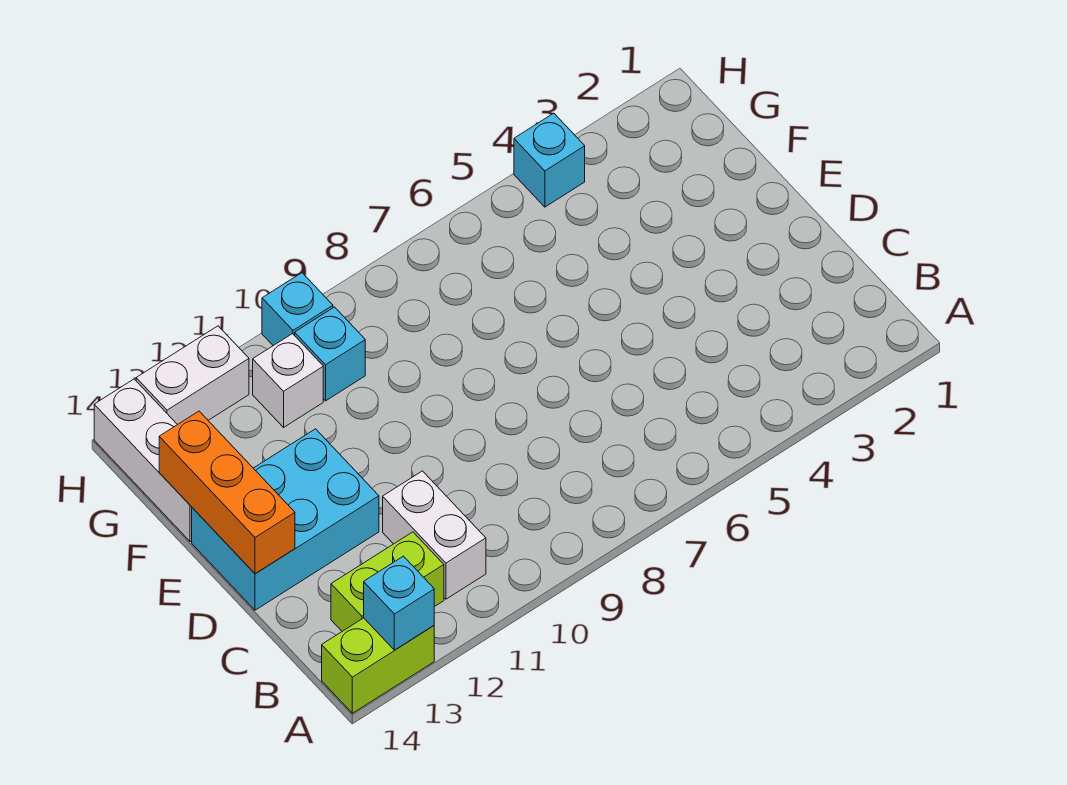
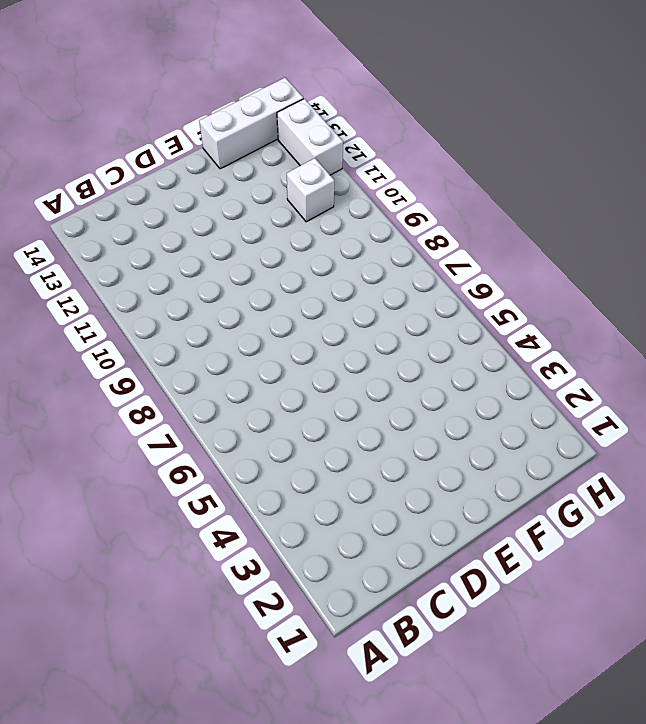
none -> lime brick A13:A14 level 1
none -> white brick B11:C11 level 1
none -> lime brick B12:B13 level 1

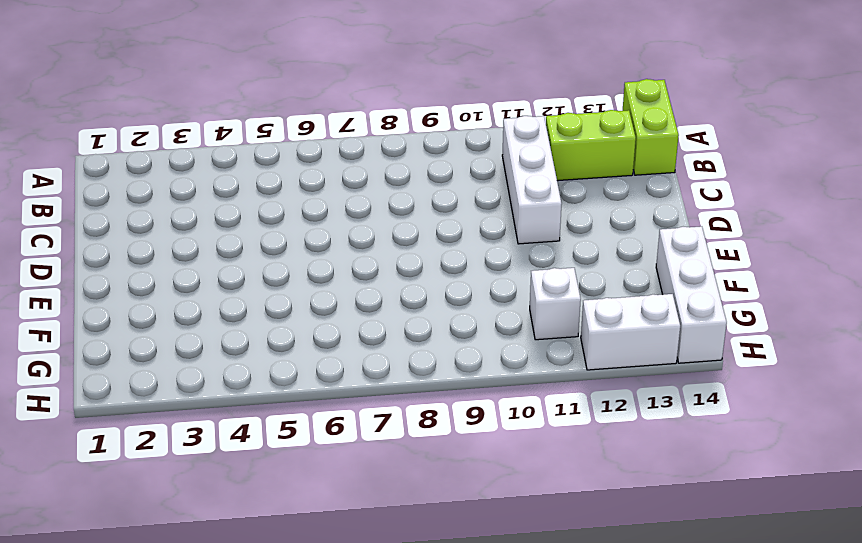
lime brick A14:B14 level 1 -> lime brick A13:A14 level 1
white brick B11:D11 level 1 -> white brick B11:C11 level 1
none -> cyan brick D12:E14 level 1
none -> cyan brick G10 level 1
none -> cyan brick H4 level 1

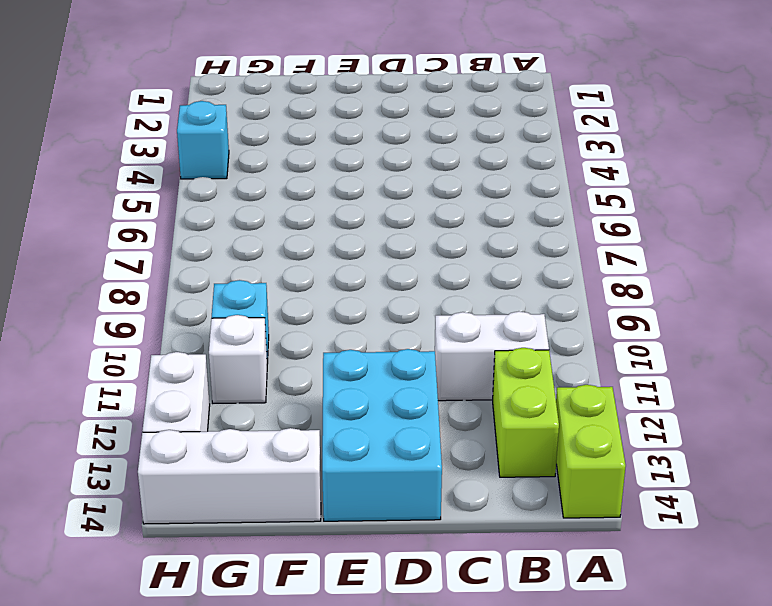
none -> cyan brick H10 level 1
none -> cyan brick A13 level 2
none -> orange brick D14:F14 level 2

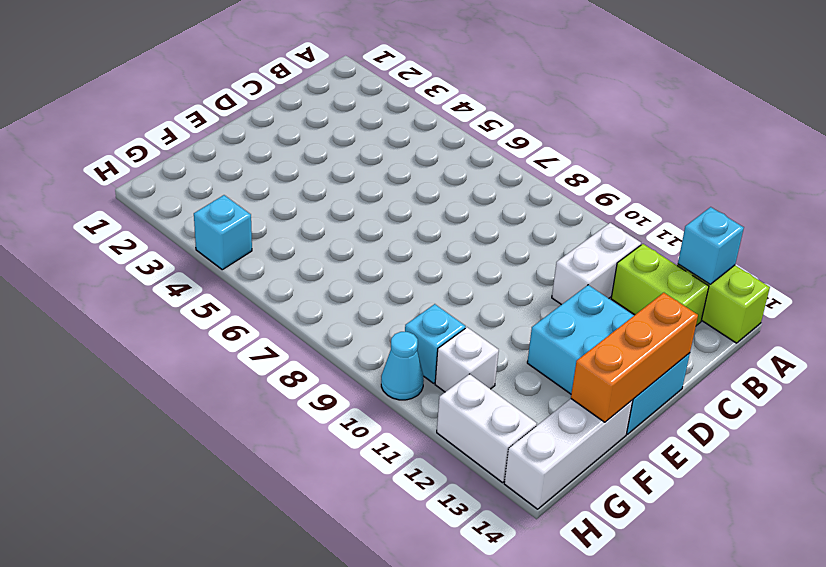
cyan cone H10 level 1 -> cyan brick H10 level 1

